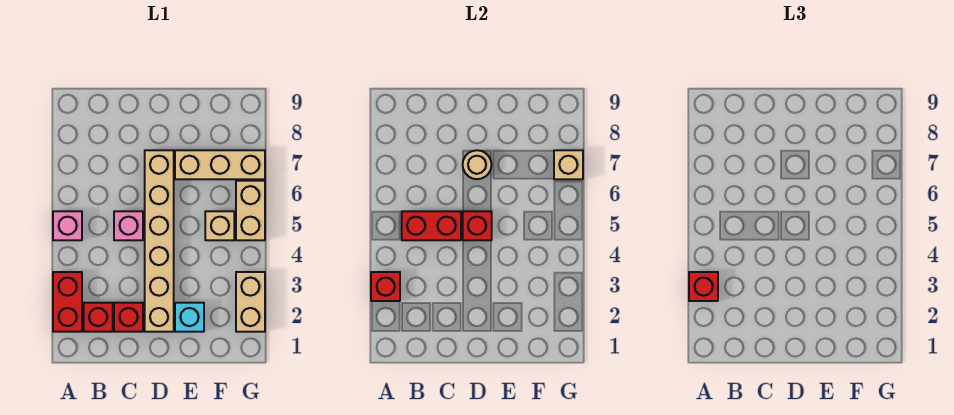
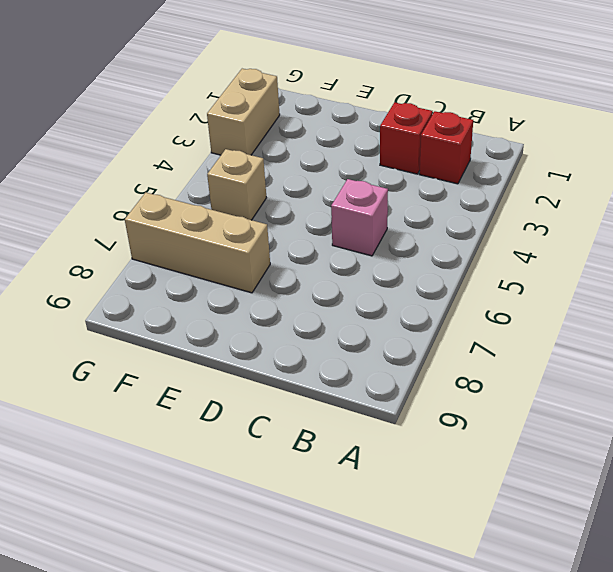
none -> red brick A2:A3 level 1
none -> pink brick A5 level 1
none -> tan brick D2:D7 level 1

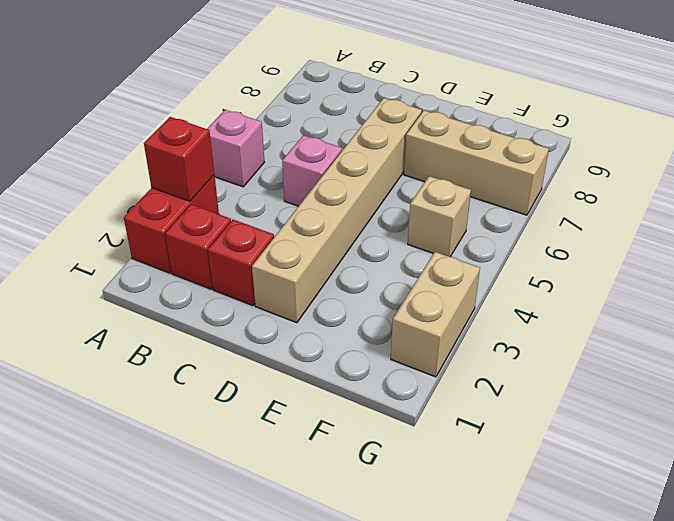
none -> cyan brick E2 level 1
none -> tan brick G5:G6 level 1
none -> red brick B5:C5 level 2

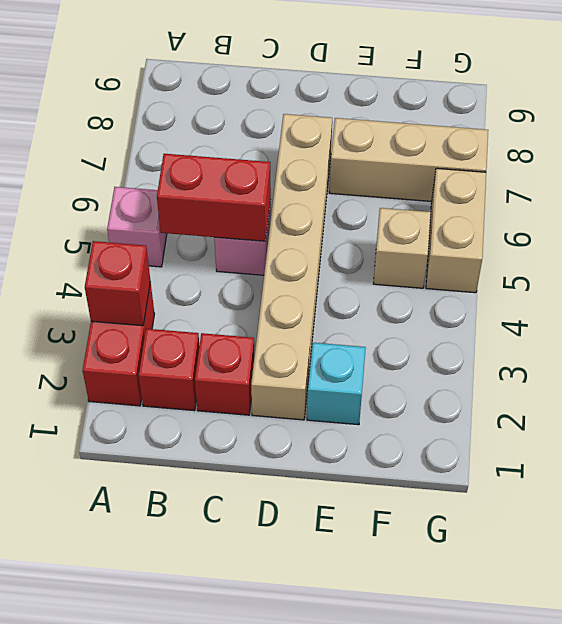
none -> tan brick G2:G3 level 1
none -> red brick D5 level 2
none -> tan round brick D7 level 2

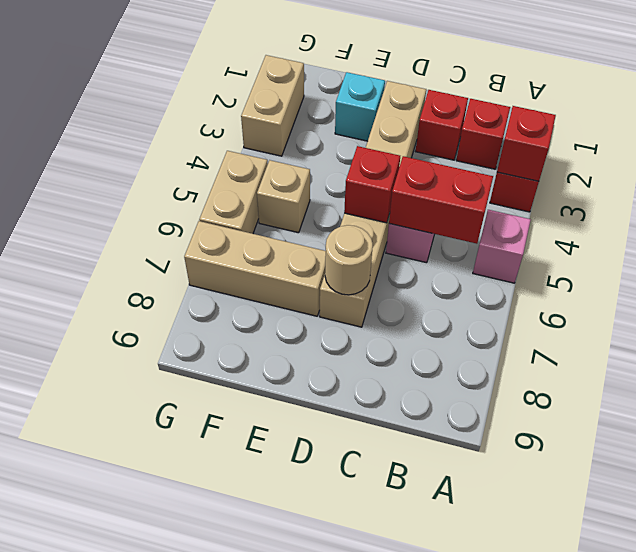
none -> tan brick G7 level 2
none -> red brick A3 level 3

